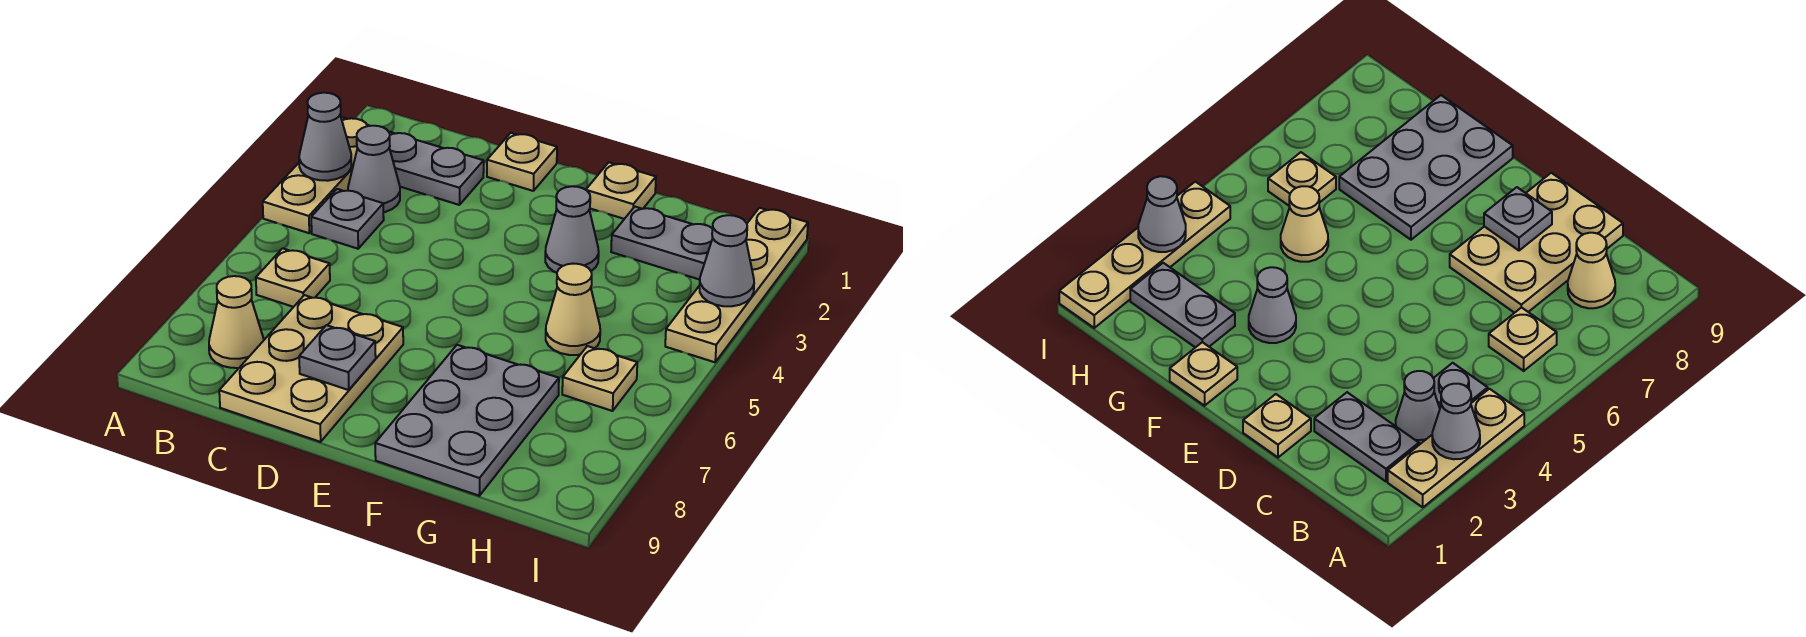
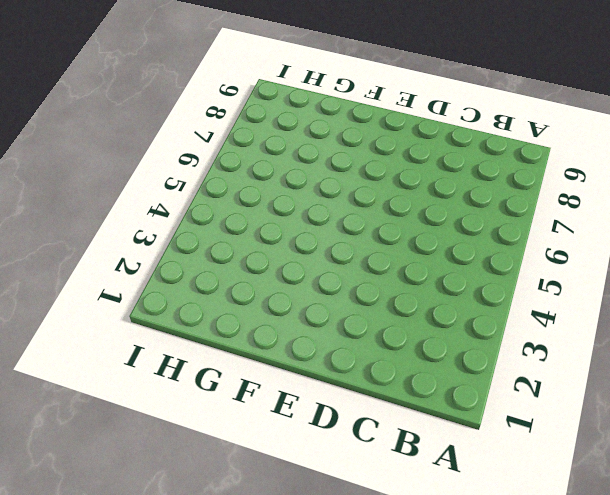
none -> tan plate A2:A4 level 1
none -> grey plate B2:C2 level 1
none -> grey cone B3 level 1

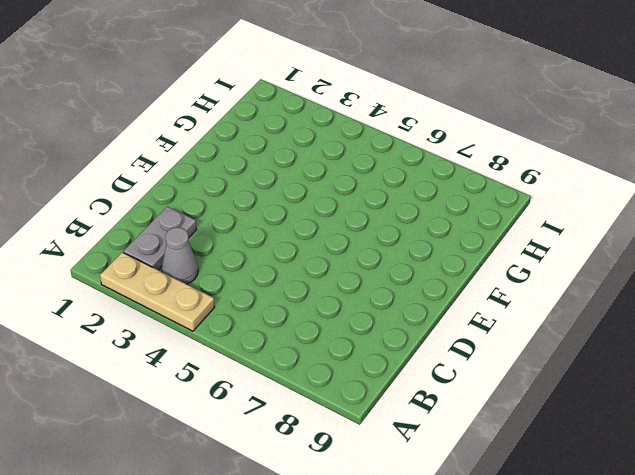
none -> grey plate B4 level 1
none -> tan plate B6 level 1
none -> tan cone B8 level 1

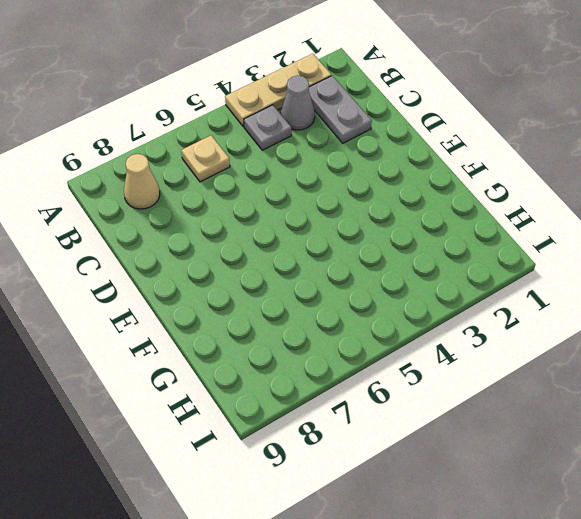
none -> tan plate C7:D9 level 1
none -> tan plate D1 level 1
none -> tan plate F1 level 1

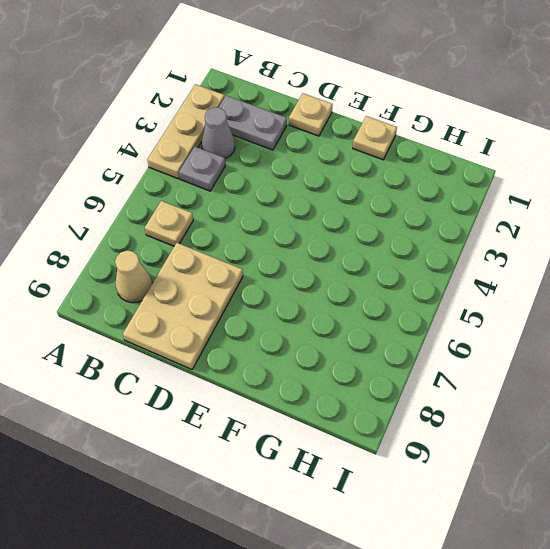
none -> grey cone F3 level 1
none -> grey plate F7:G9 level 1
none -> grey plate G2:H2 level 1

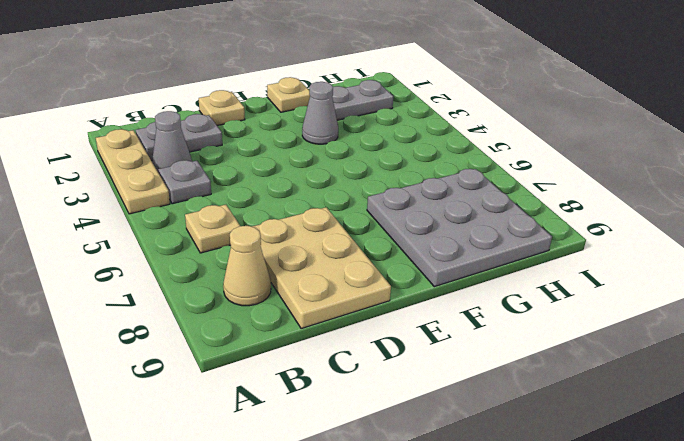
grey plate F7:H9 level 1 -> grey plate F7:G9 level 1
none -> tan cone G5 level 1
none -> tan plate H6 level 1
none -> tan plate I1:I4 level 1

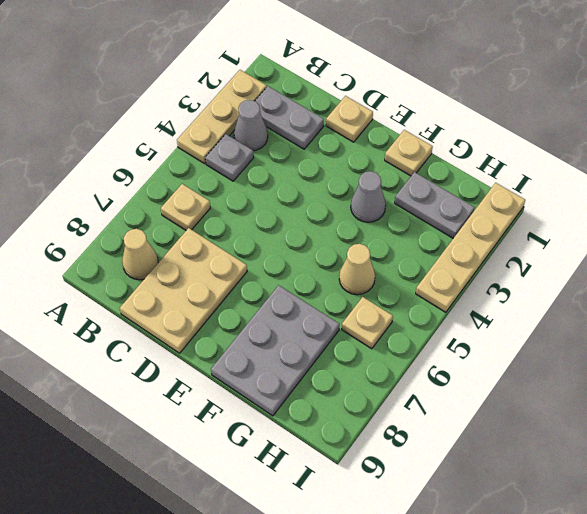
none -> grey cone A3 level 2
none -> grey plate D8 level 2
none -> grey cone I3 level 2

